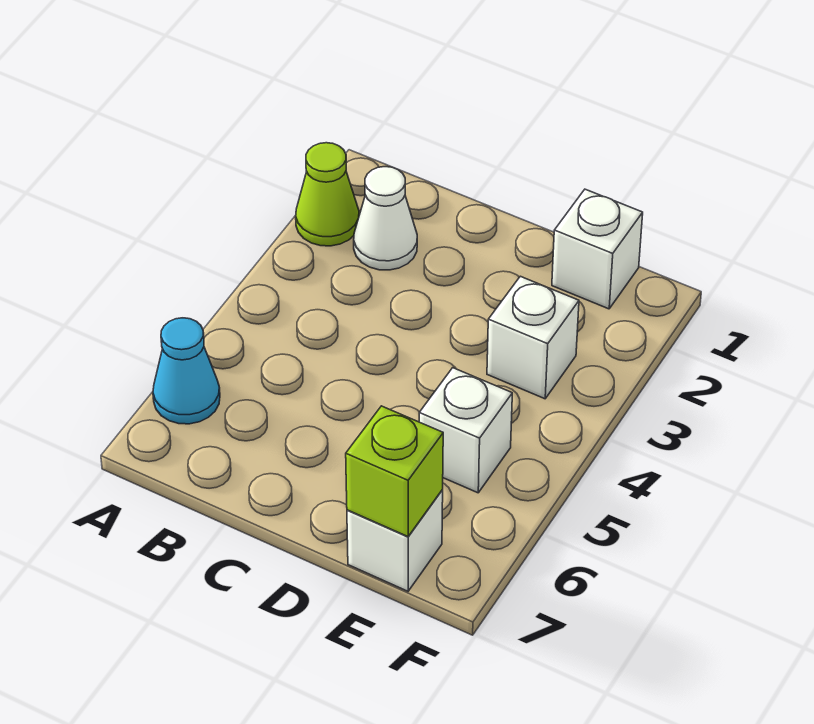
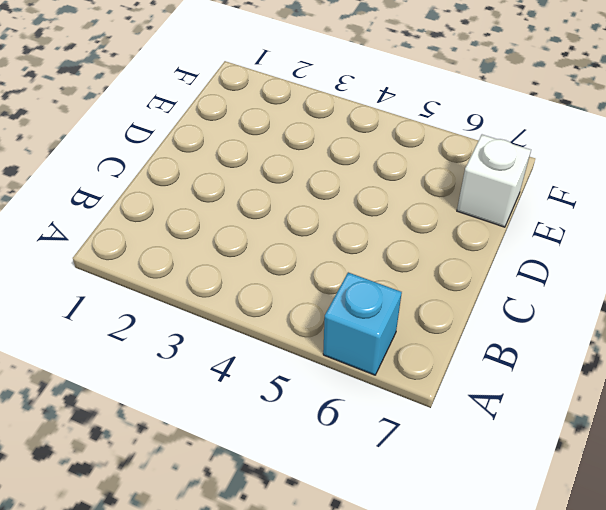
cyan brick A6 level 1 -> cyan cone A6 level 1
none -> lime cone A2 level 1
none -> white cone B2 level 1

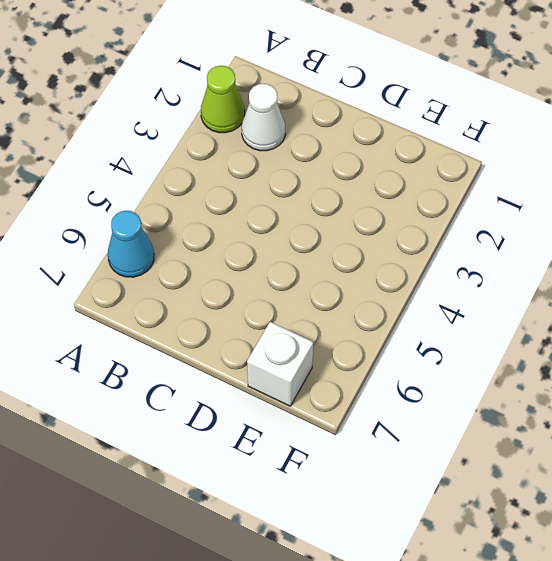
none -> white brick E1 level 1
none -> white brick E3 level 1

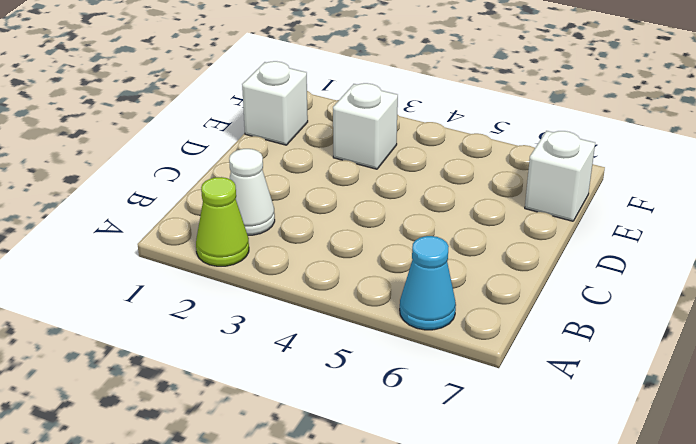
none -> white brick E5 level 1
none -> lime brick E7 level 2

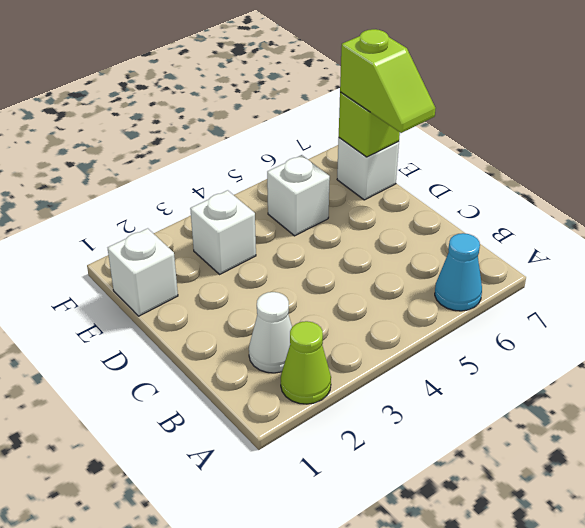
lime slope D7:E7 level 3 top E -> none

